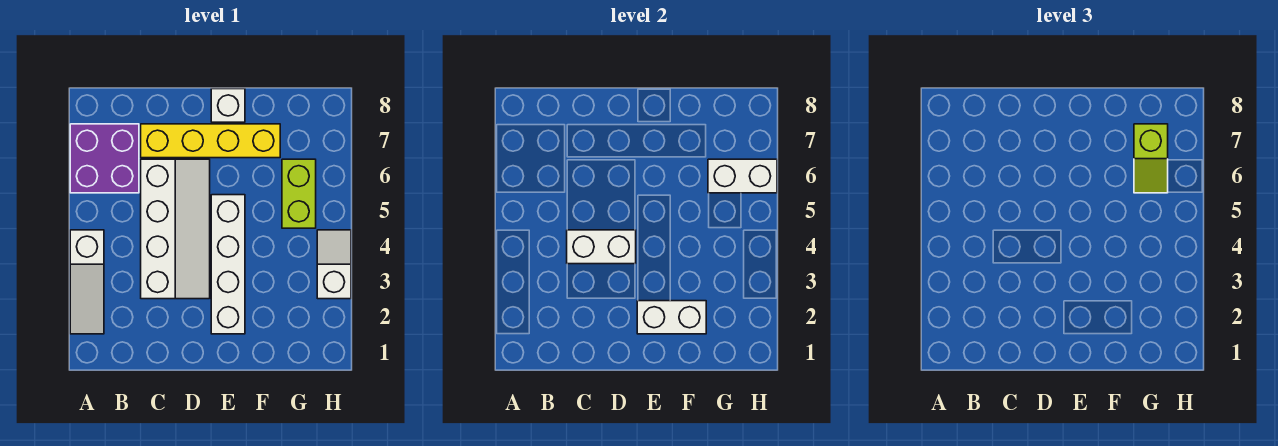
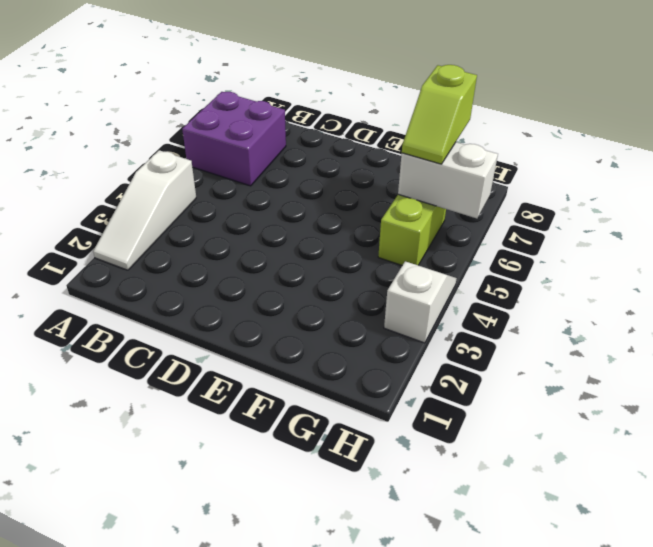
none -> white slope C3:D6 level 1 top C
none -> yellow brick C7:F7 level 1
none -> white brick E2:E5 level 1

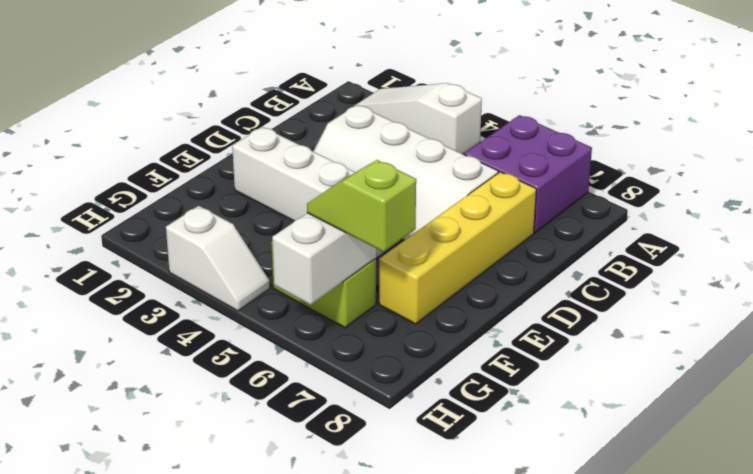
none -> white brick E8 level 1
none -> white brick C4:D4 level 2
none -> white brick E2:F2 level 2

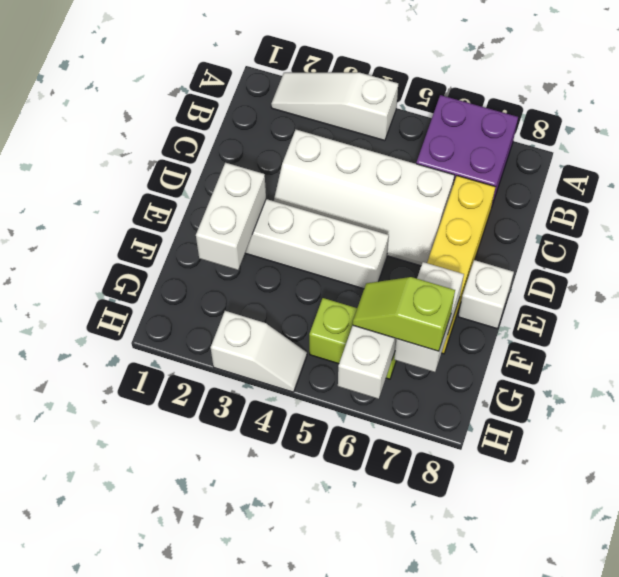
white brick F7:G7 level 2 -> white brick C4:D4 level 2

